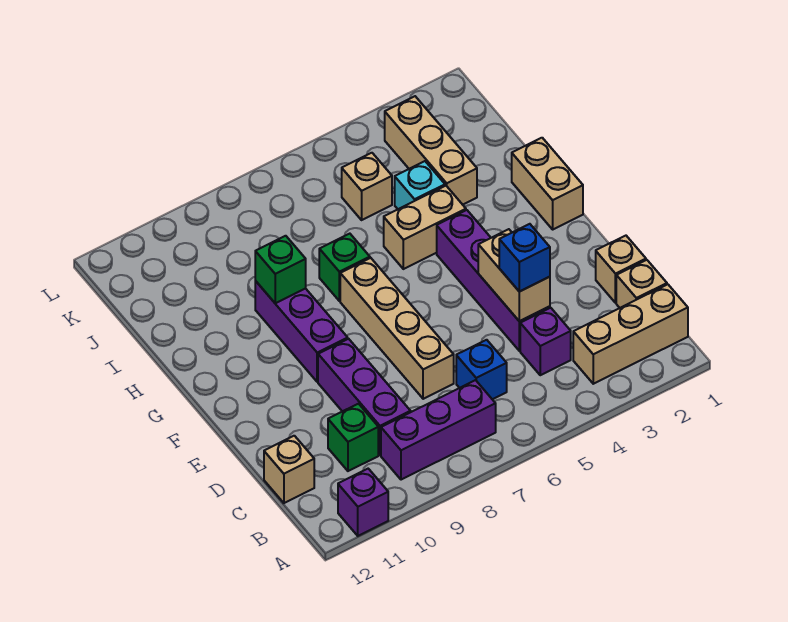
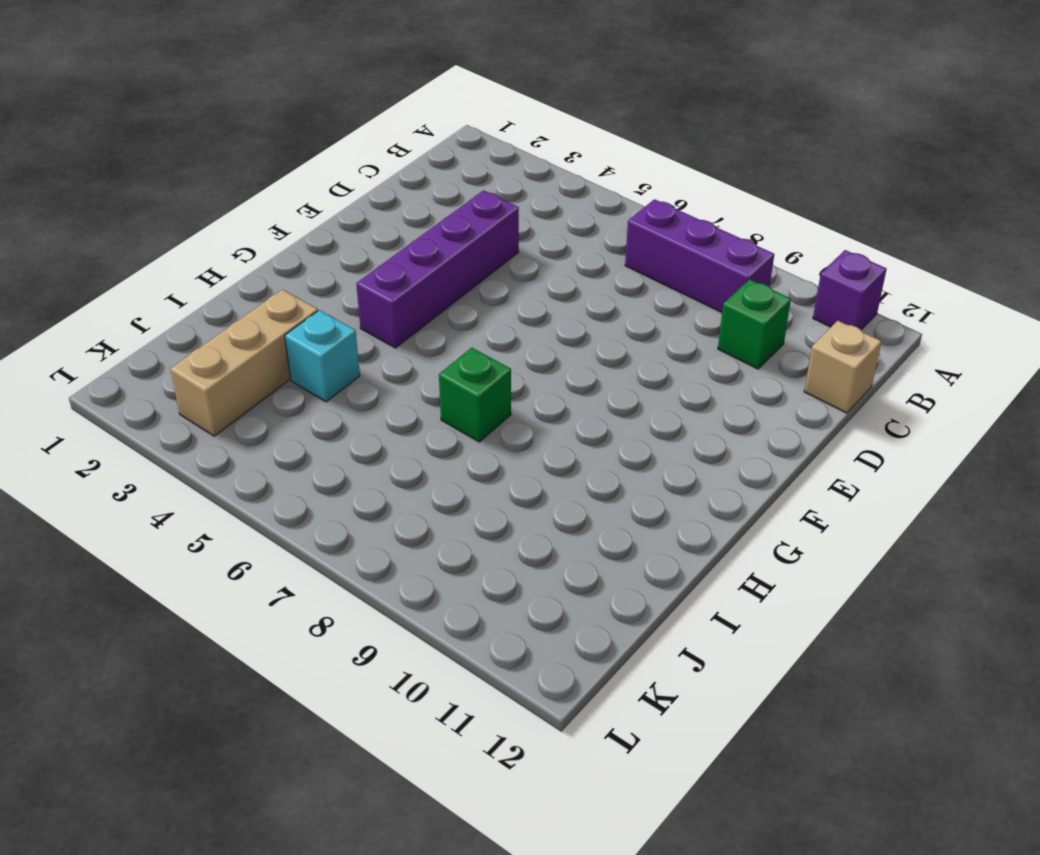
none -> tan brick B1:B3 level 1
none -> tan brick C1 level 1
none -> purple brick C4 level 1

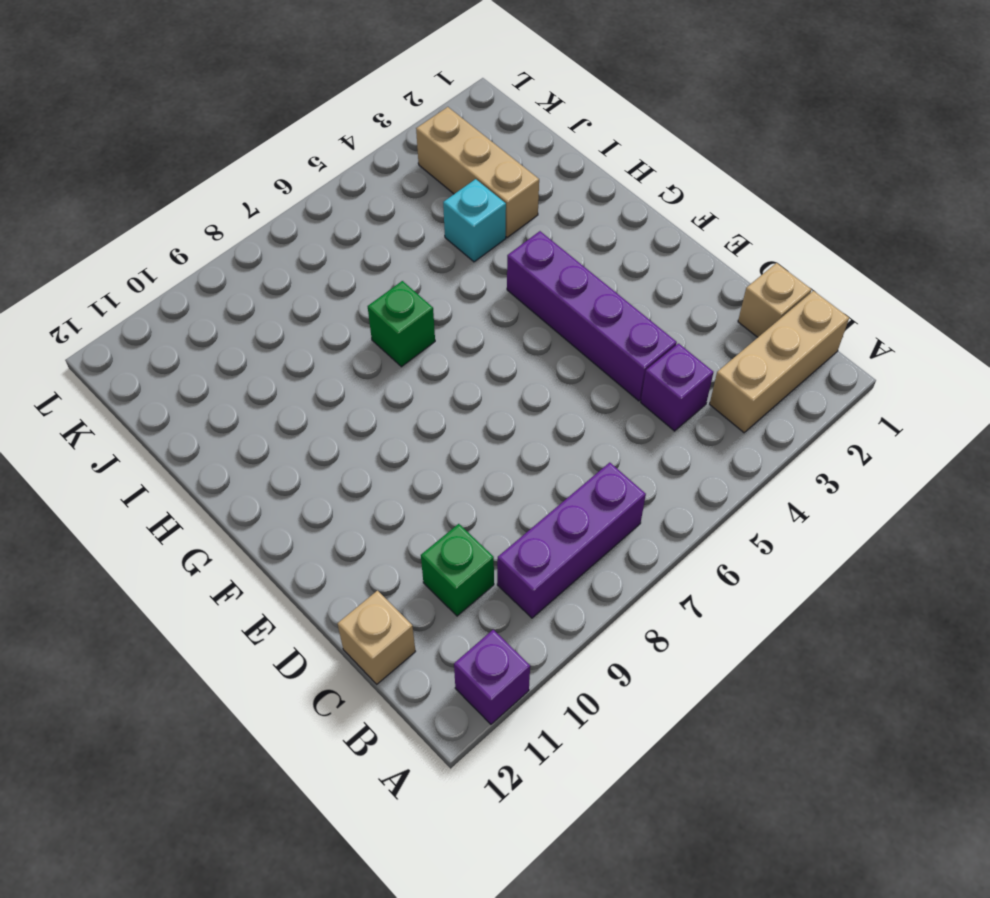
none -> blue brick C6 level 1
none -> purple brick C9:E9 level 1
none -> tan brick D1 level 1

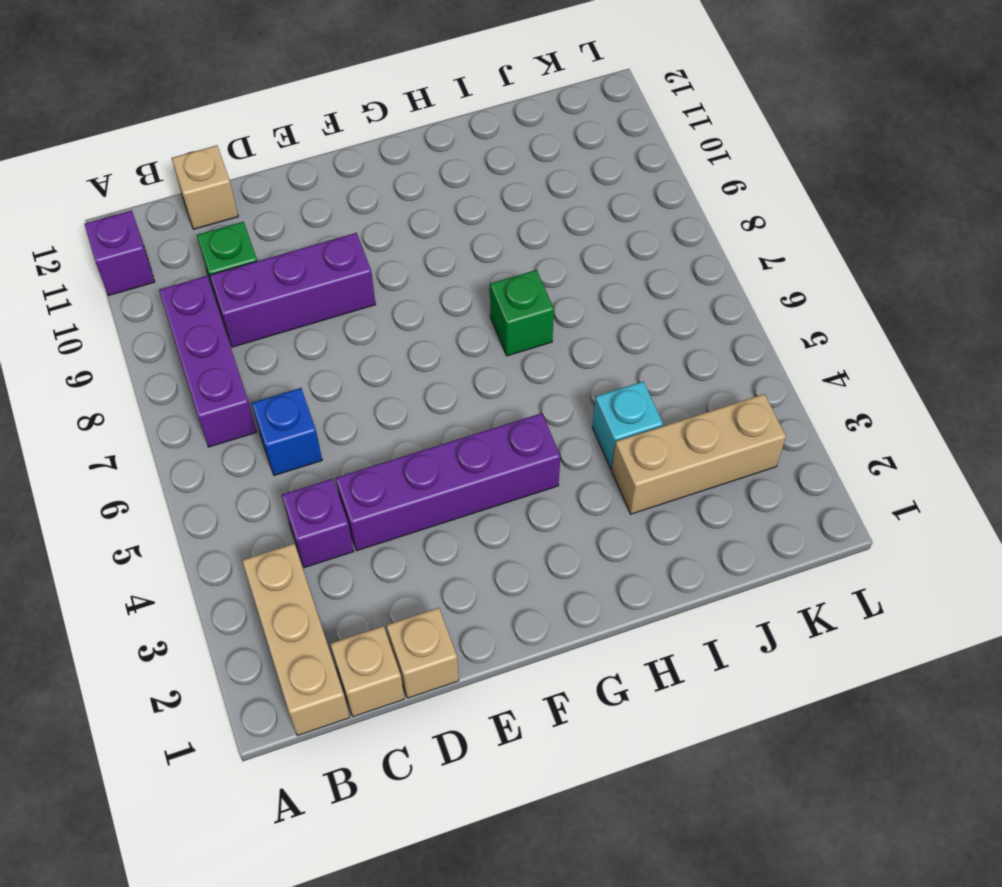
none -> tan brick D7:G7 level 1
none -> purple brick F9:H9 level 1
none -> tan brick G1:H1 level 1

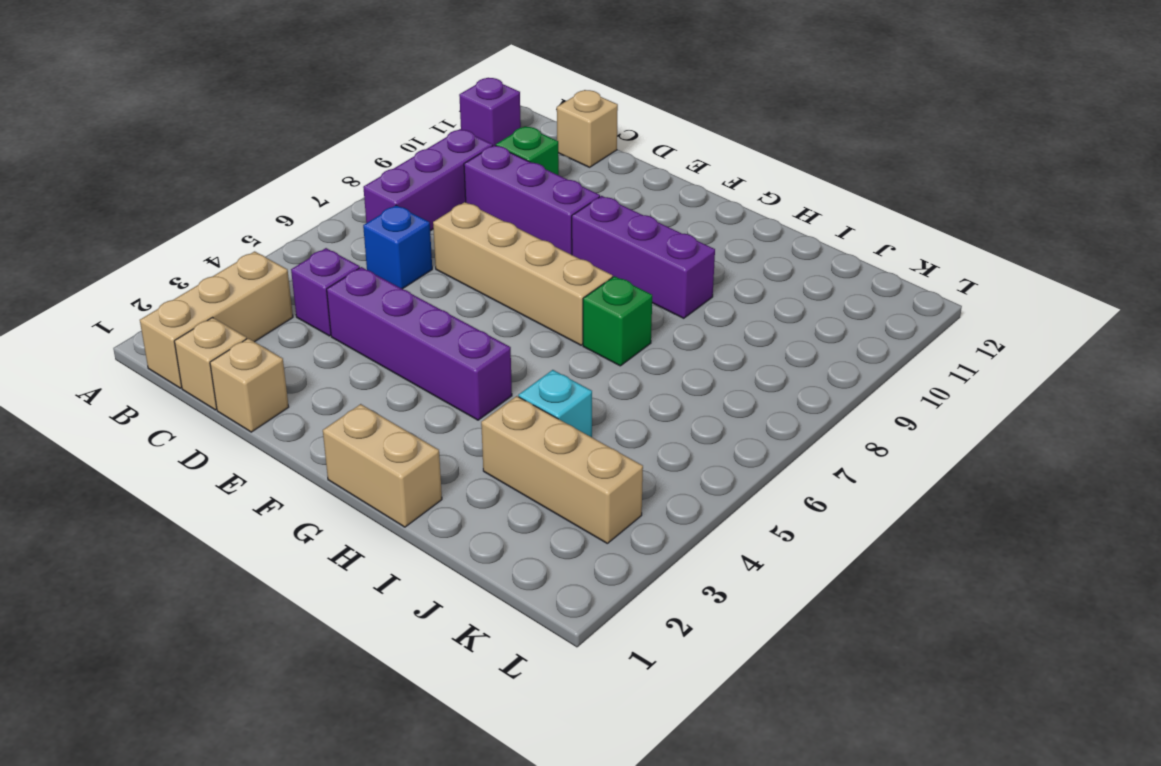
none -> tan brick H4:H5 level 1
none -> tan brick J5 level 1
none -> tan brick D4:E4 level 2

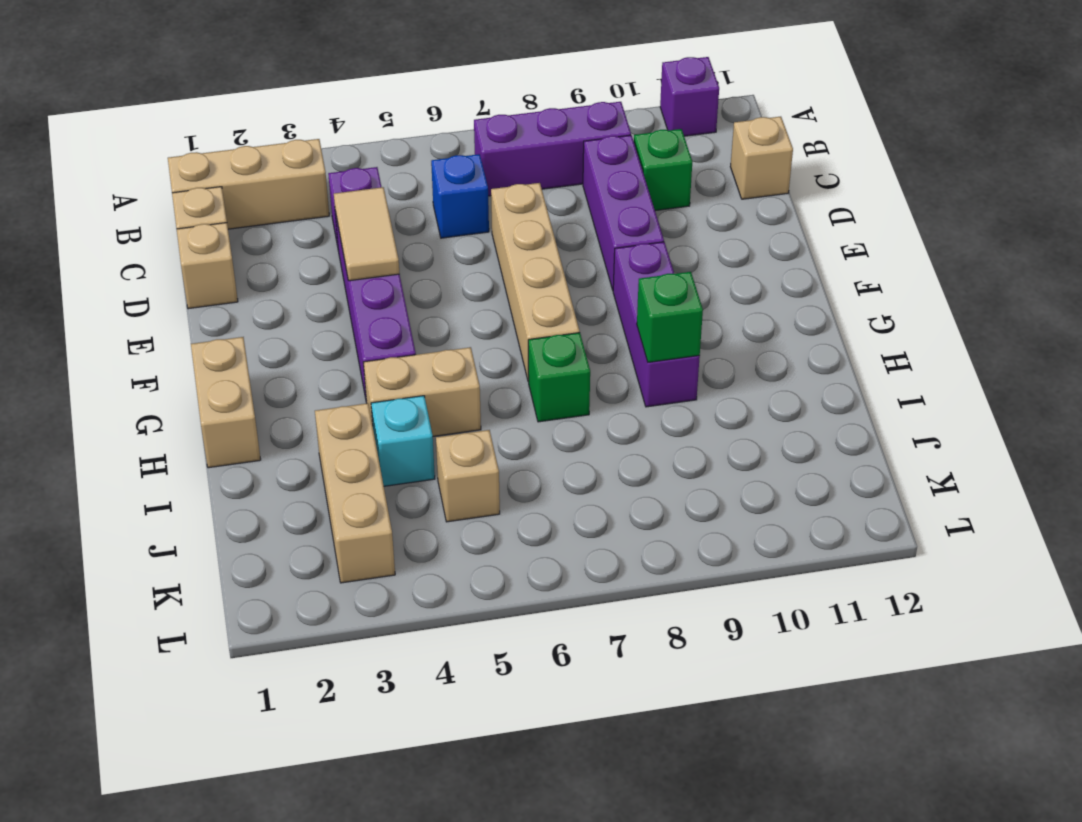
tan tile D4:E4 level 2 -> tan brick D4:E4 level 2
none -> blue brick D4 level 3

